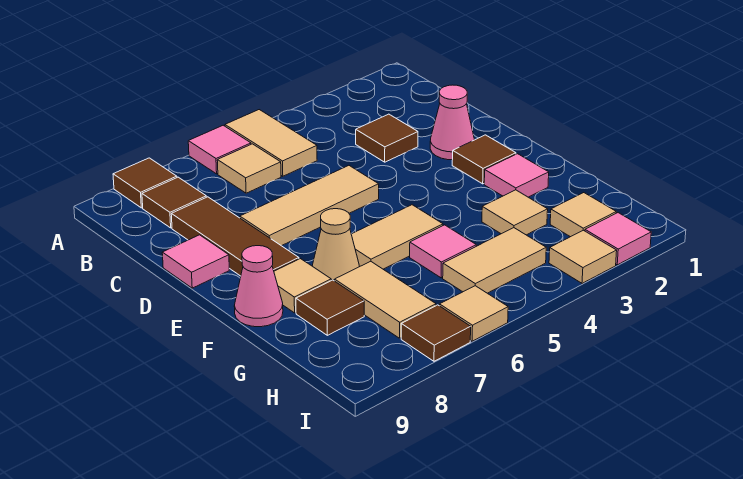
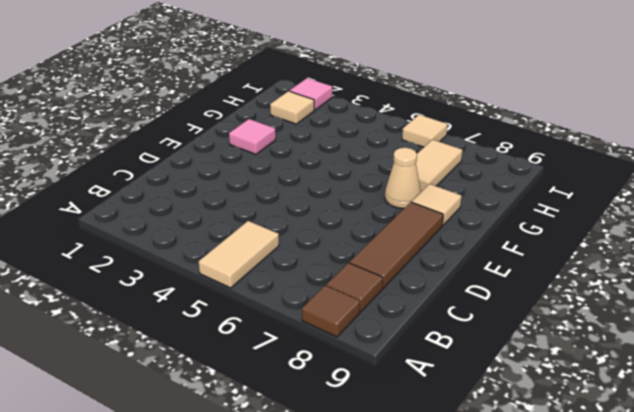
none -> pink tile A6 level 1
none -> tan tile B6 level 1
none -> brown tile C3 level 1

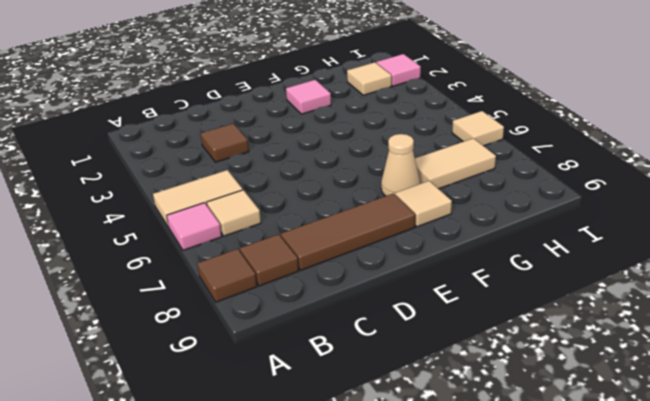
none -> pink cone D2 level 1
none -> tan tile D5:D7 level 1
none -> pink tile D9 level 1

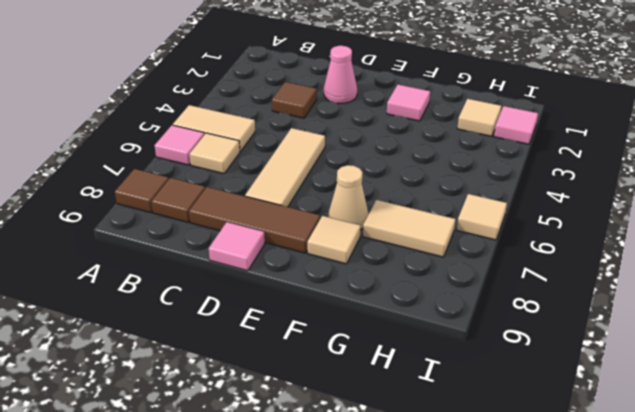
none -> brown tile E2 level 1
none -> tan tile F5:F6 level 1
none -> pink cone F9 level 1

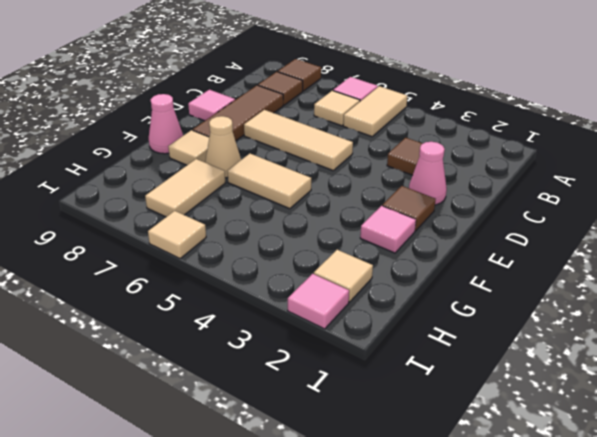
none -> tan tile G3 level 1
none -> pink tile G5 level 1
none -> brown tile G8 level 1

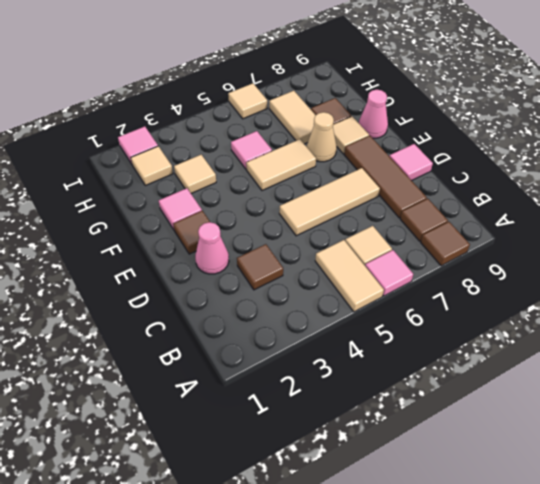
none -> tan tile H4:H5 level 1
none -> tan tile I3 level 1
none -> brown tile I7 level 1

